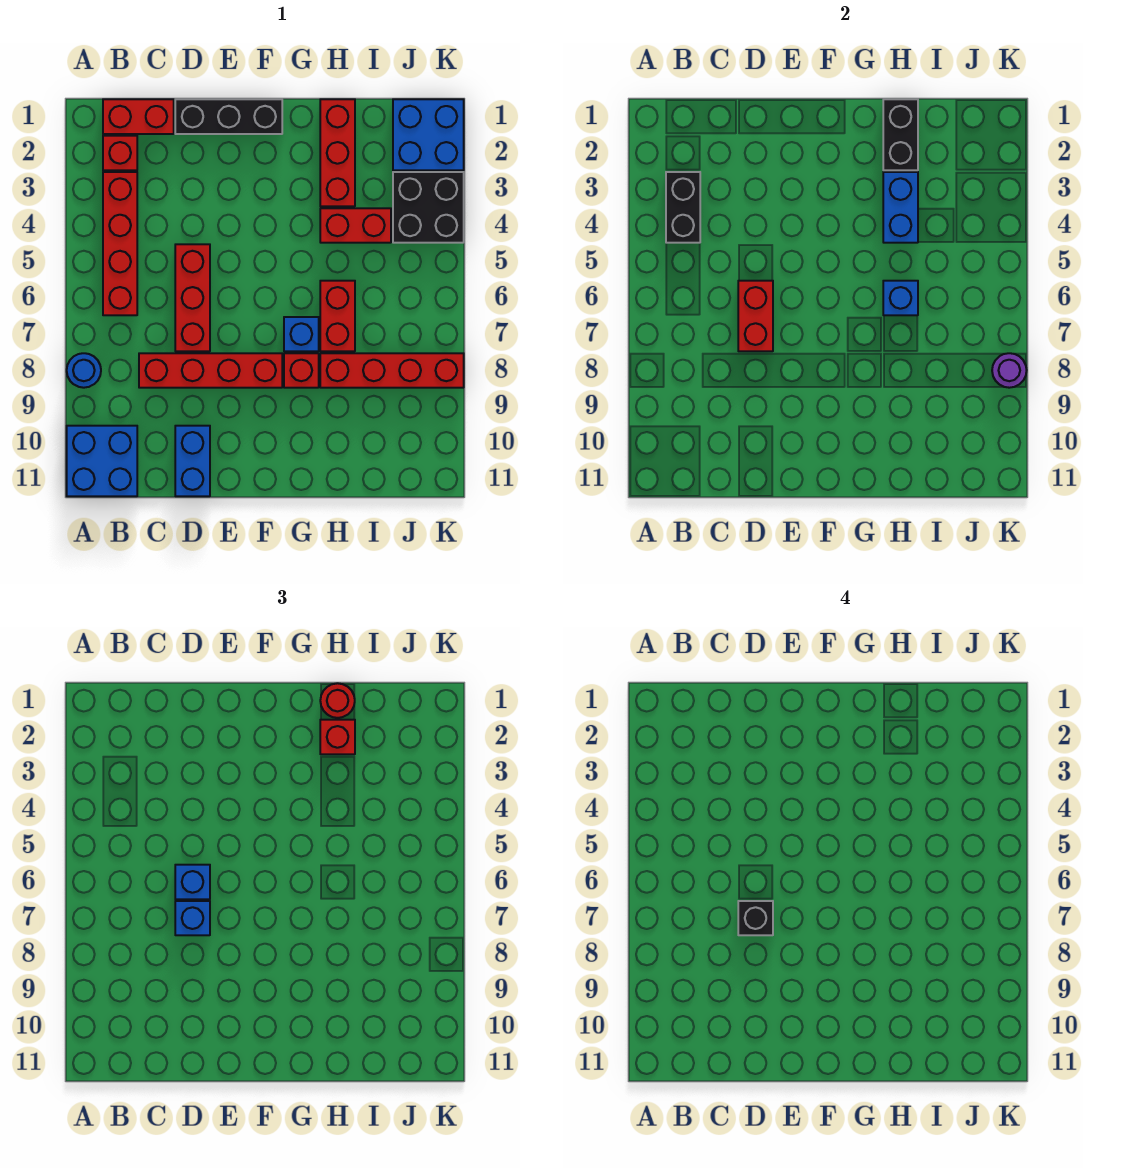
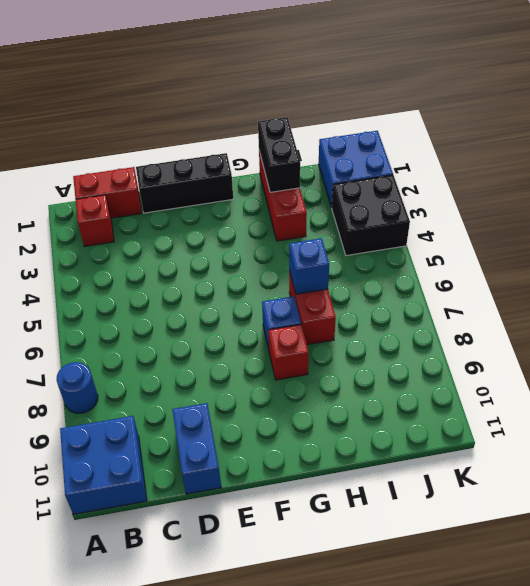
none -> red brick B3:B6 level 1
none -> red brick C8:F8 level 1
none -> red brick D5:D7 level 1

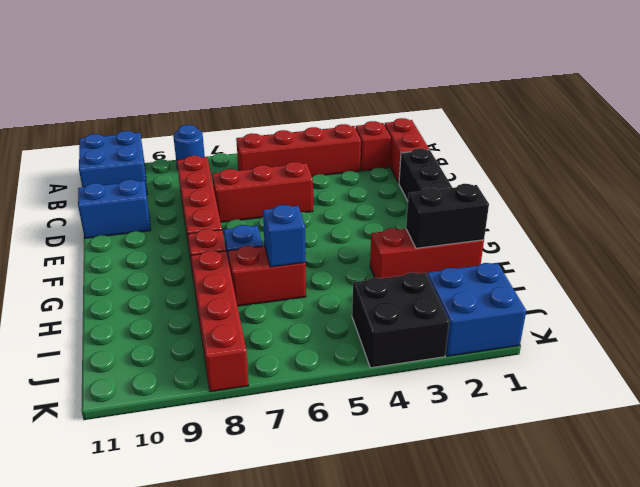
none -> red brick H4:I4 level 1
none -> black brick B3:B4 level 2
none -> red brick D6:D7 level 2

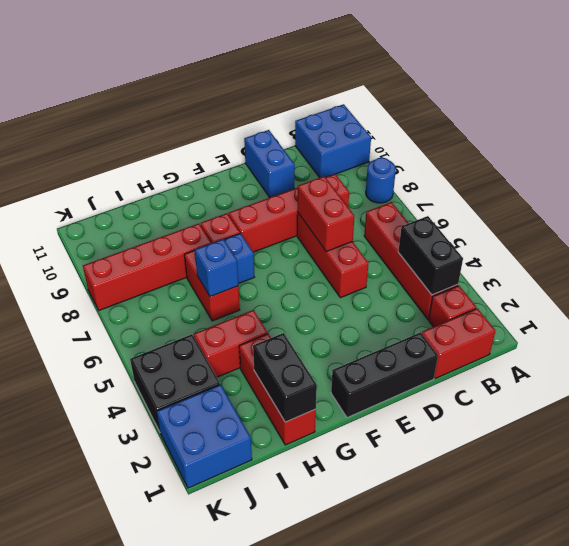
none -> blue brick H3:H4 level 2
none -> purple round brick K8 level 2
none -> blue brick D6 level 3

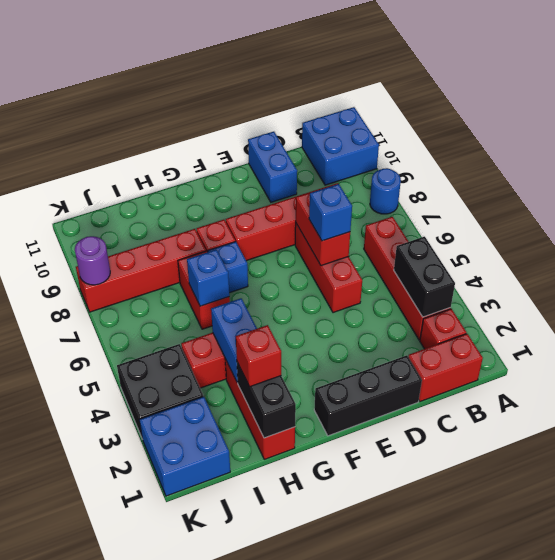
none -> blue brick D7 level 3
none -> red round brick H1 level 3
none -> black brick D7 level 4

